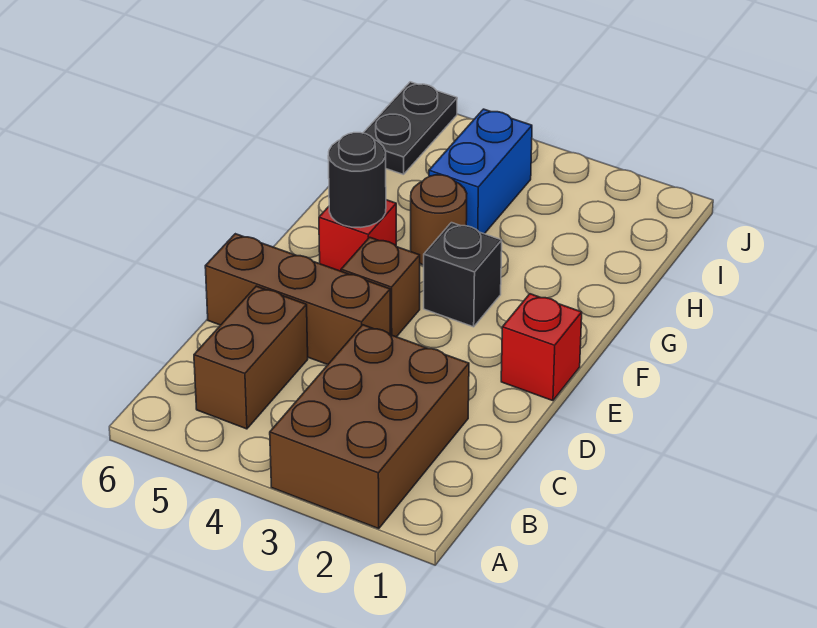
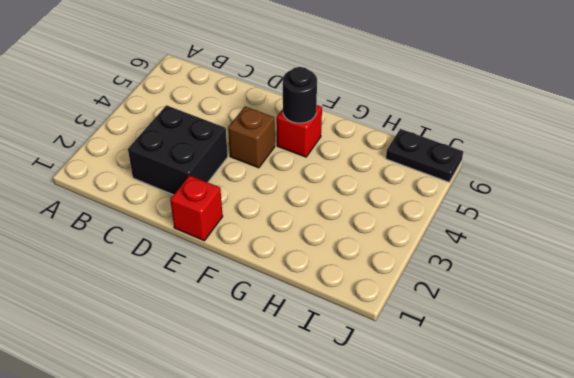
black brick C2:D3 level 1 -> brown brick A2:C3 level 1
none -> brown brick B5:C5 level 1
none -> brown brick D4:D6 level 1

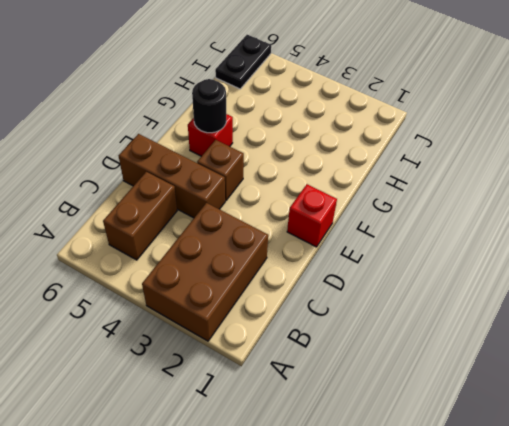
none -> black brick F3 level 1
none -> brown round brick G4 level 1

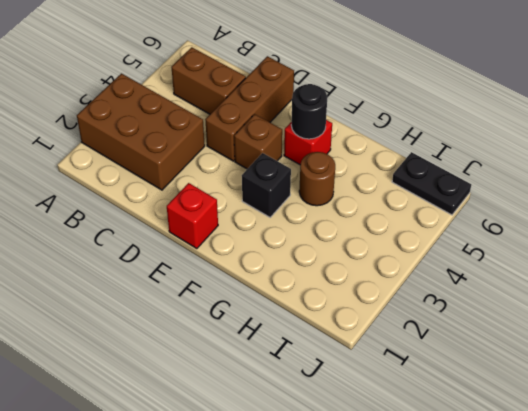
none -> blue brick H4:I4 level 1

